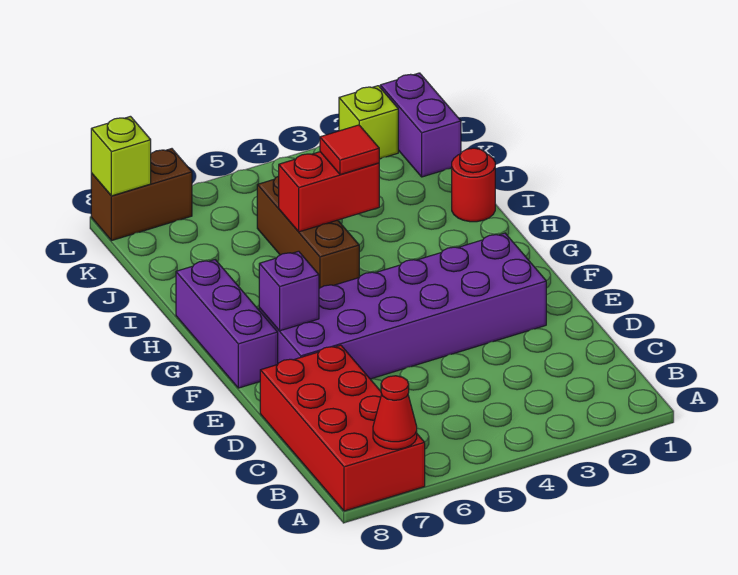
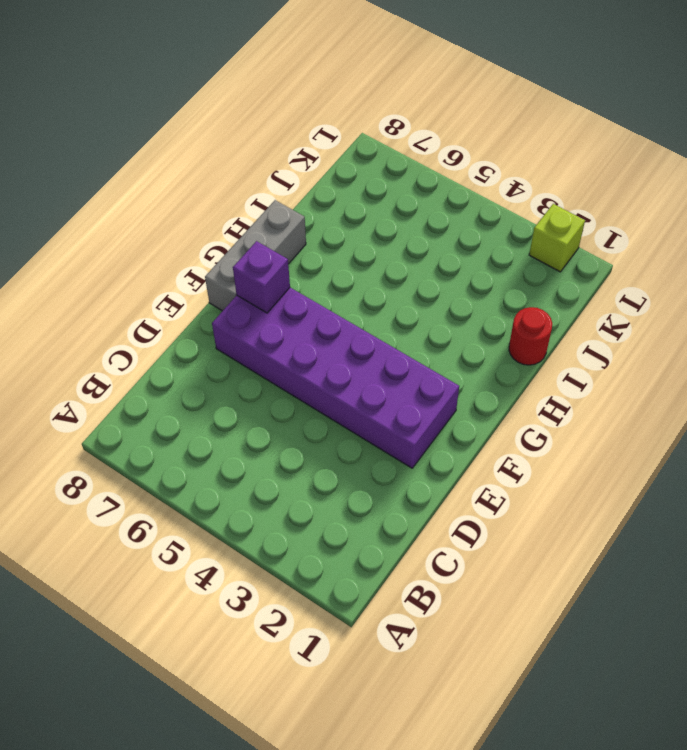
grey brick F8:H8 level 1 -> purple brick F8:H8 level 1
none -> red brick A7:D8 level 1
none -> brown brick H5:J5 level 1
none -> purple brick K1:L1 level 1

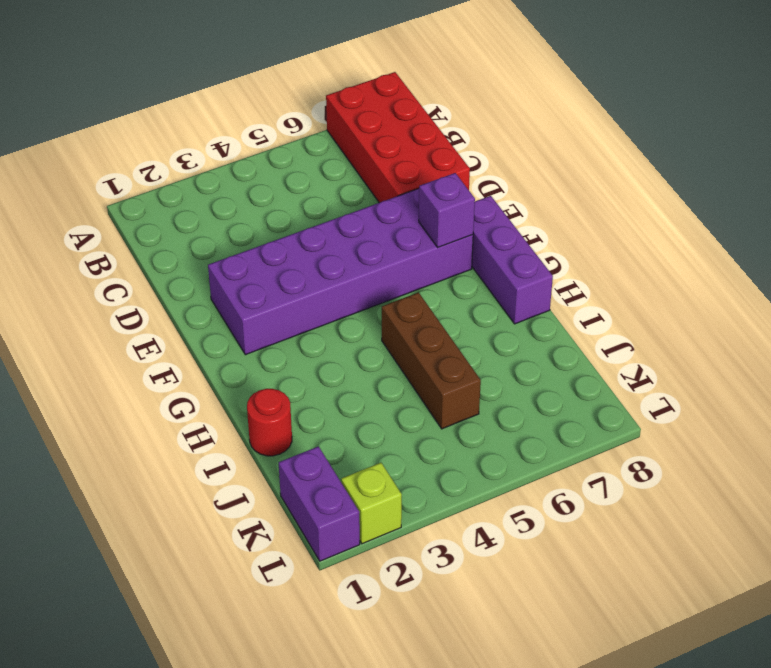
none -> brown brick L7:L8 level 1
none -> red cone A7 level 2
none -> red brick I4:I5 level 2

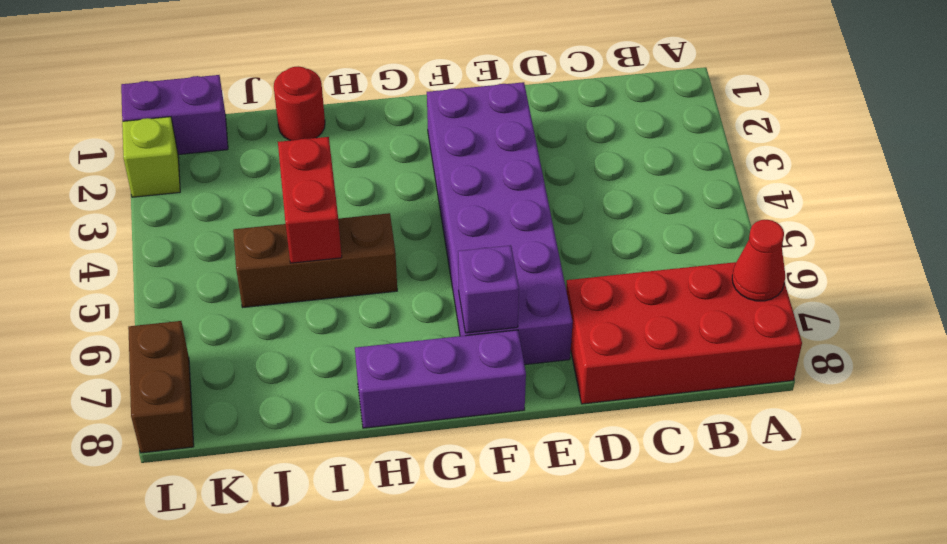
none -> lime brick L8 level 2
none -> red tile I4 level 3

